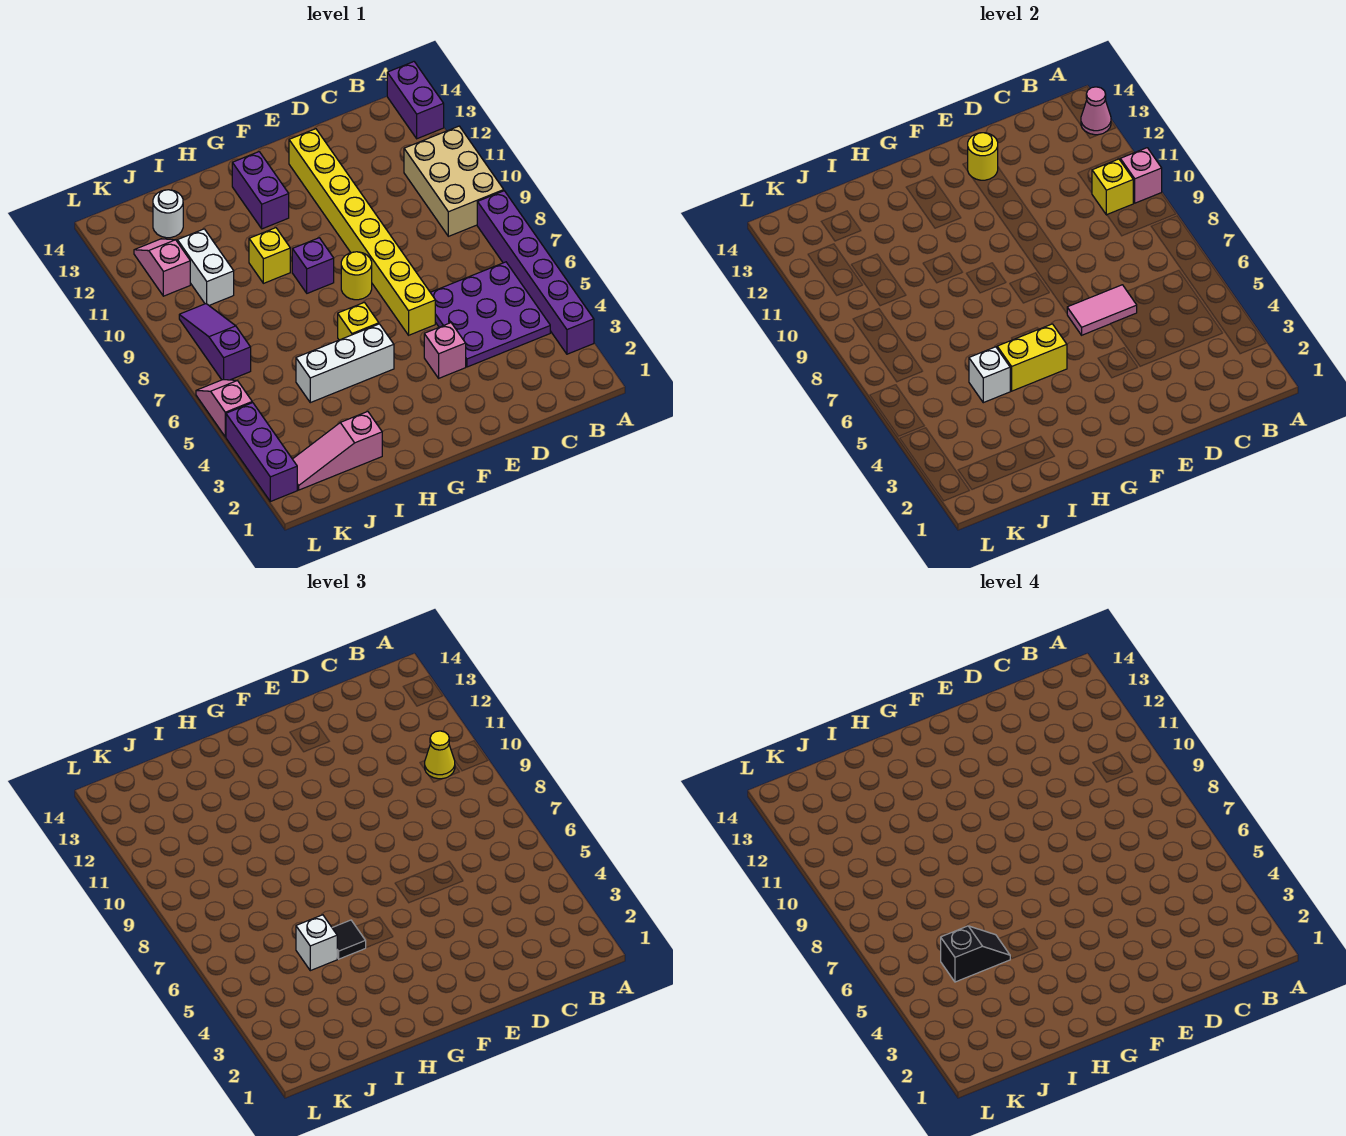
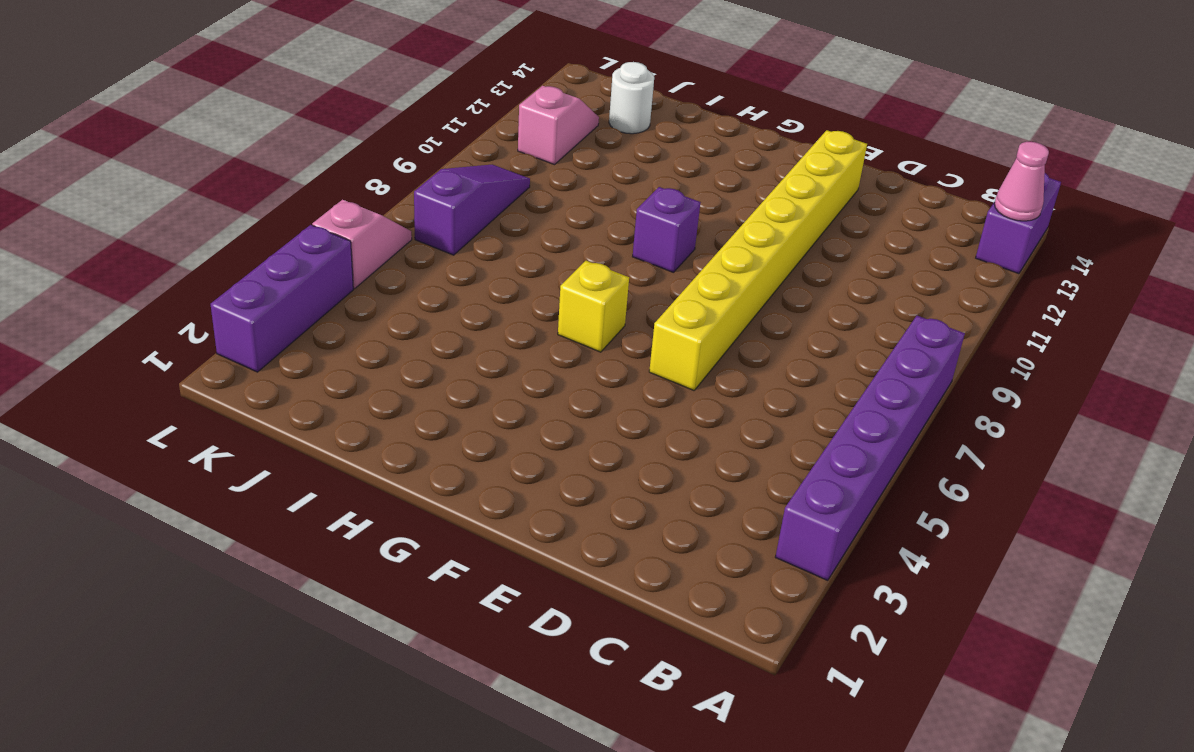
none -> tan brick A9:B11 level 1
none -> purple plate B4:D6 level 1
none -> pink brick E4 level 1
none -> yellow round brick F8 level 1

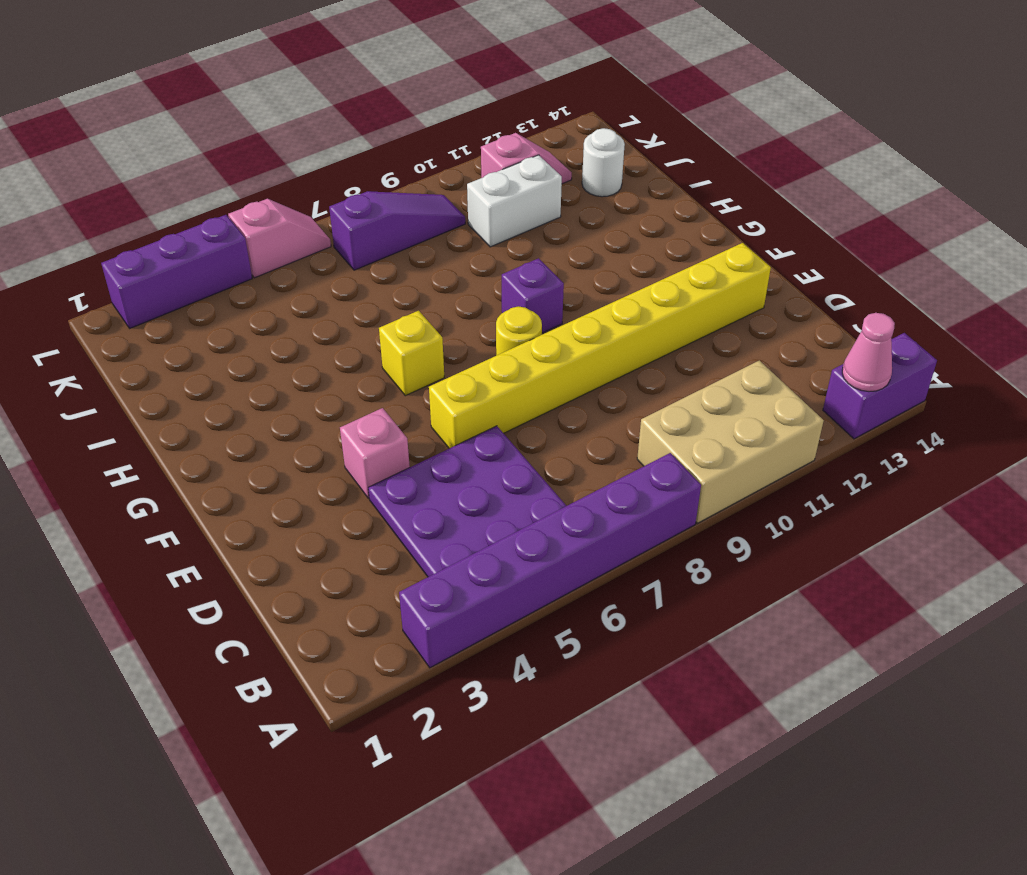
none -> white brick G5:I5 level 1
none -> purple brick G12:G13 level 1
none -> yellow brick H10 level 1
none -> pink slope I2:K2 level 1 top I

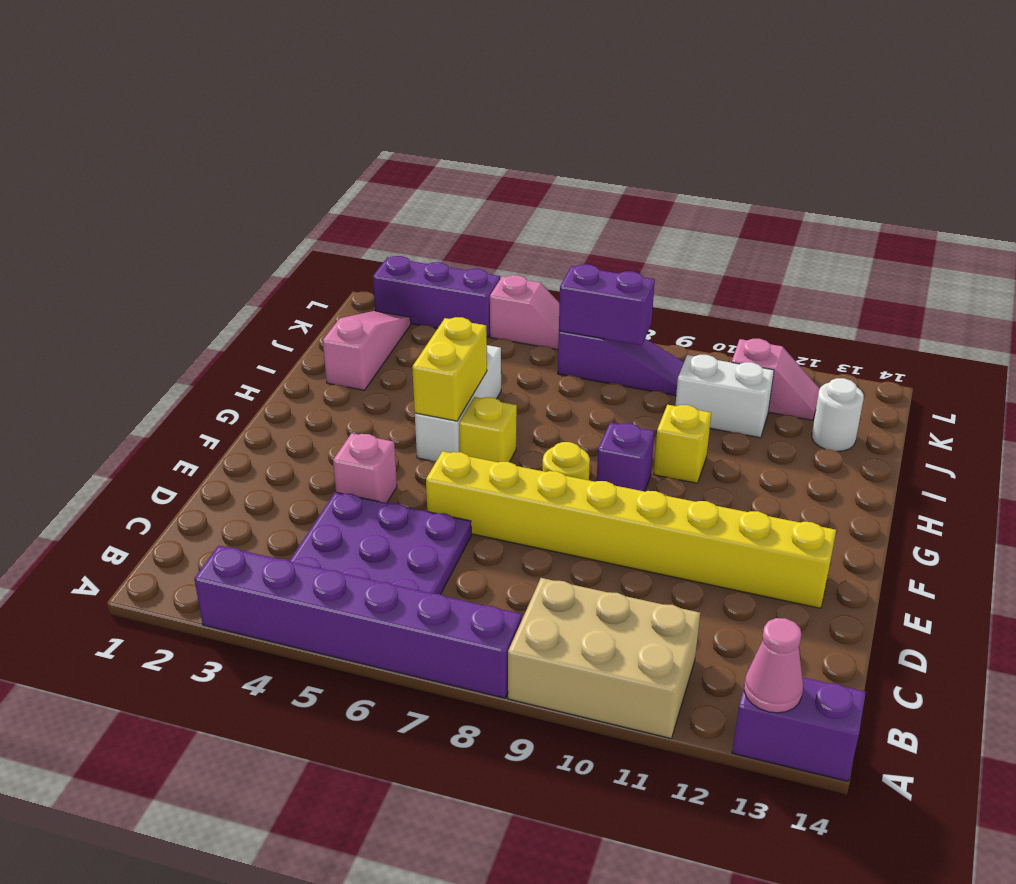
purple brick K7:K8 level 2 -> purple brick G12:G13 level 1
none -> pink brick A10 level 2
none -> yellow brick B10 level 2
none -> pink tile D6:E6 level 2
none -> yellow round brick E13 level 2

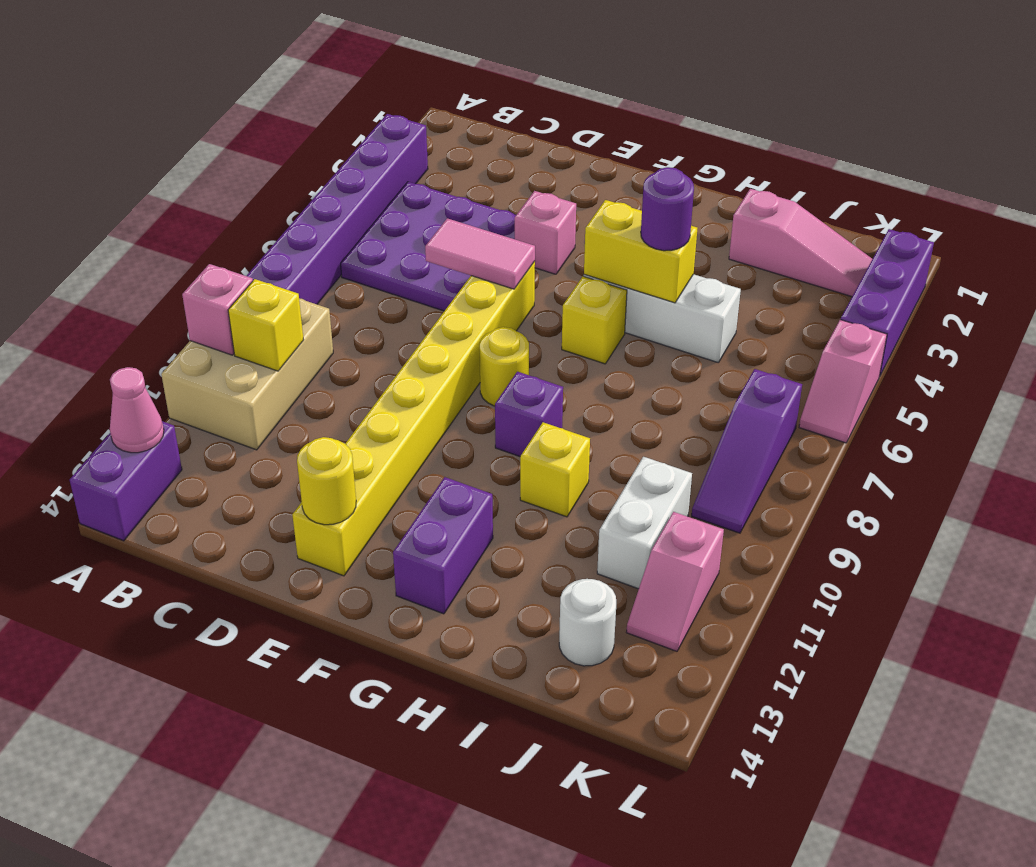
purple round brick H5 level 3 -> black tile H5 level 3
none -> white brick I5 level 2
none -> yellow cone B10 level 3
none -> white brick I5 level 3
none -> black slope I5:J5 level 4 top J

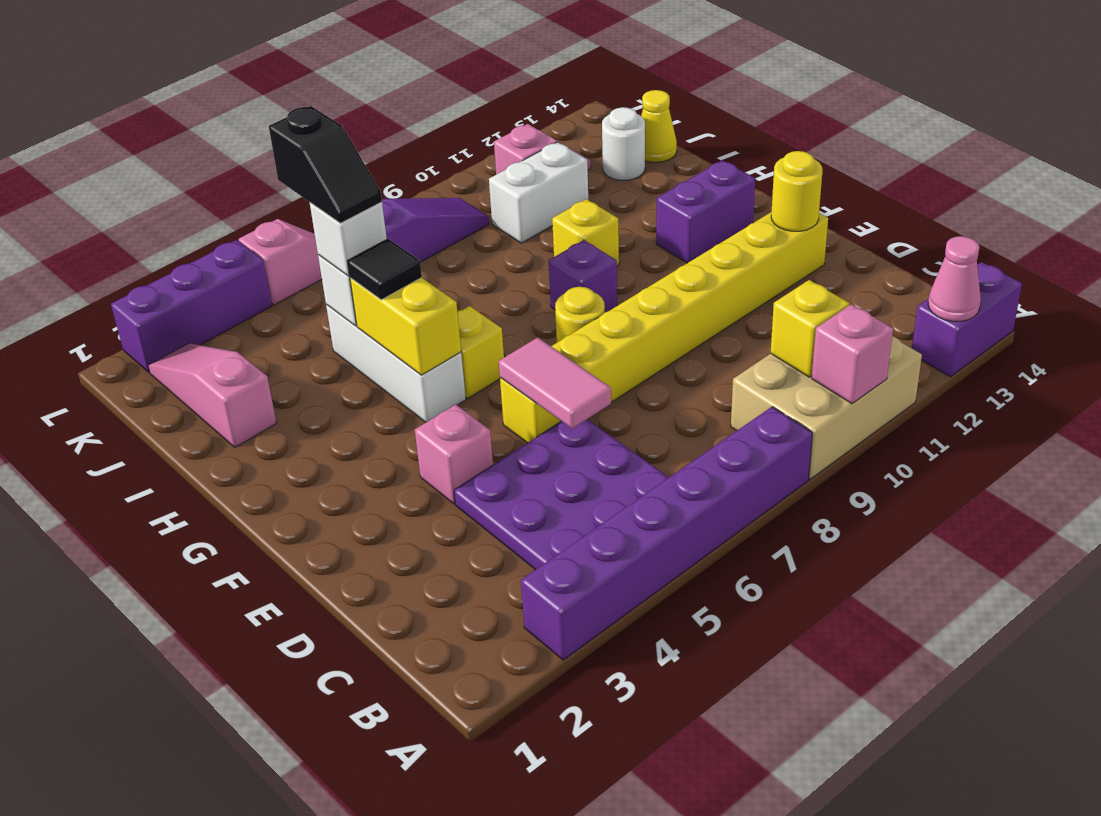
yellow cone J14 level 1 -> yellow cone B10 level 3

